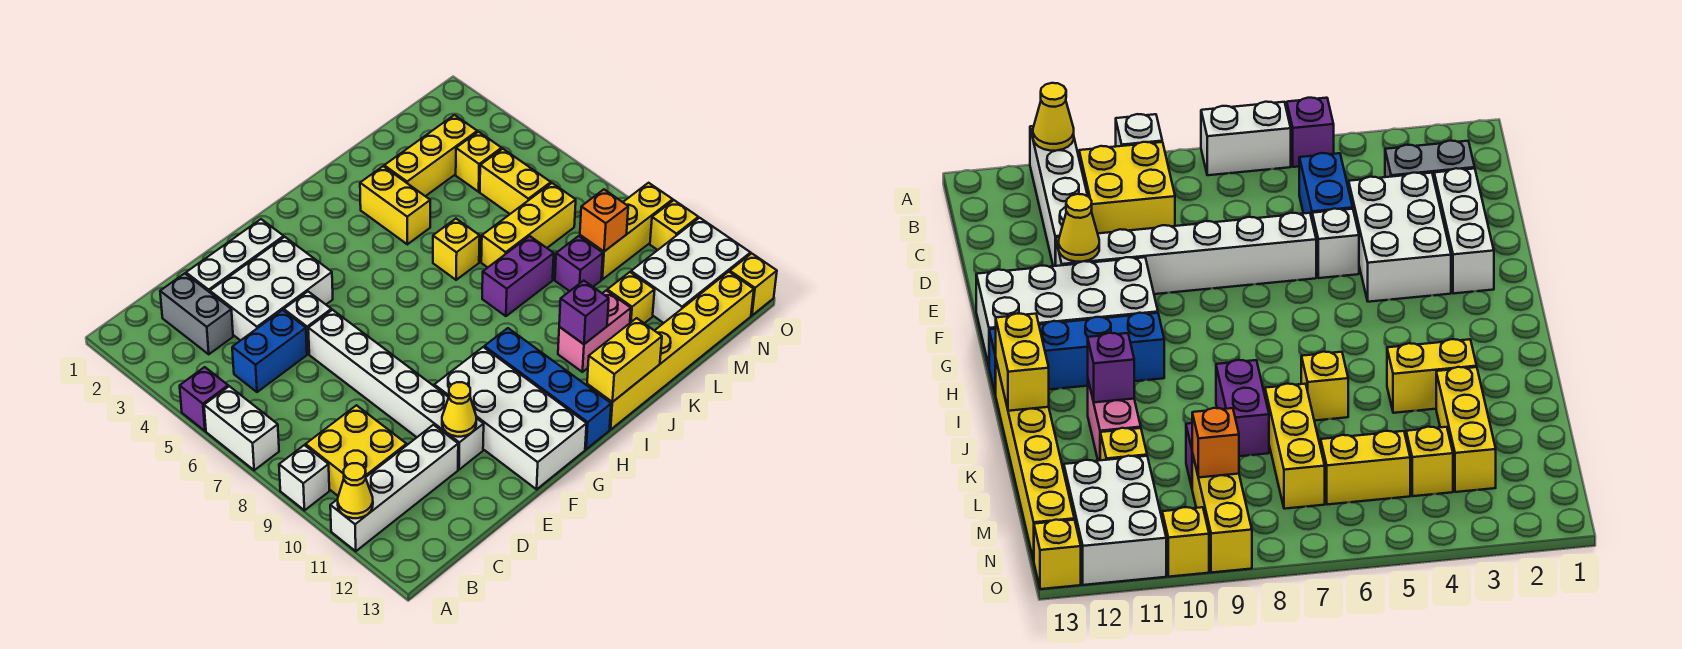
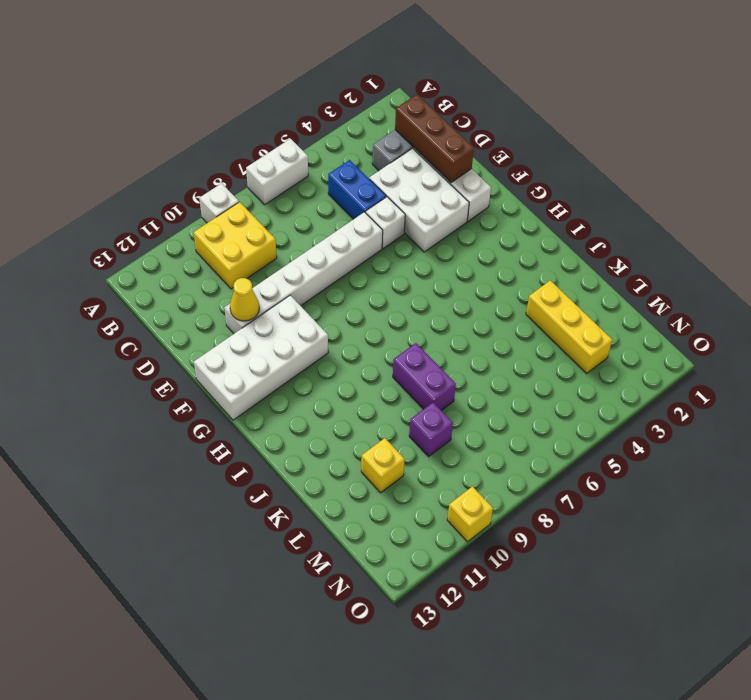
brown brick C2:E2 level 2 -> none
none -> purple brick A5 level 1
none -> white brick A11:D11 level 1
none -> blue brick H10:H13 level 1
none -> yellow brick I13:N13 level 1

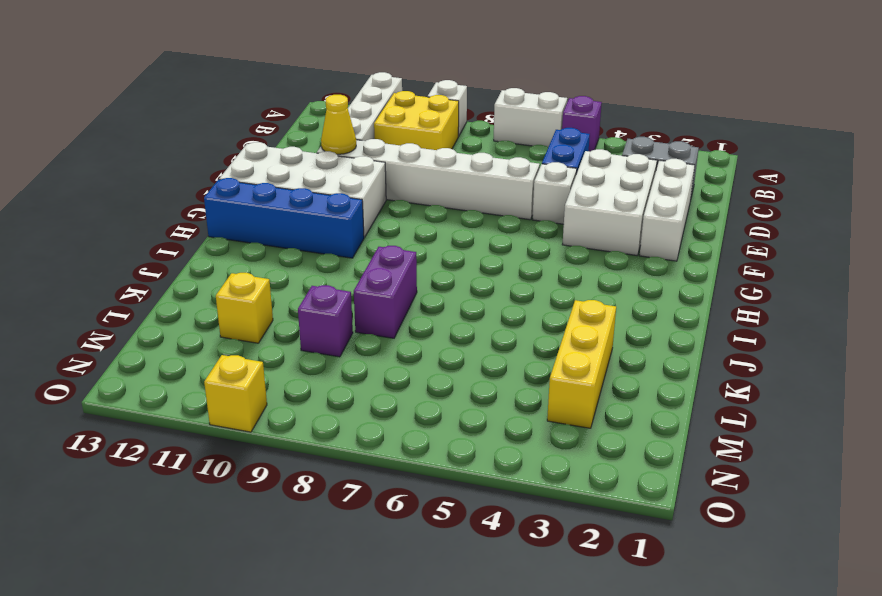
none -> yellow brick I13:N13 level 1
none -> yellow brick J3:J4 level 1
none -> yellow brick J6 level 1
none -> pink brick J11:K11 level 1

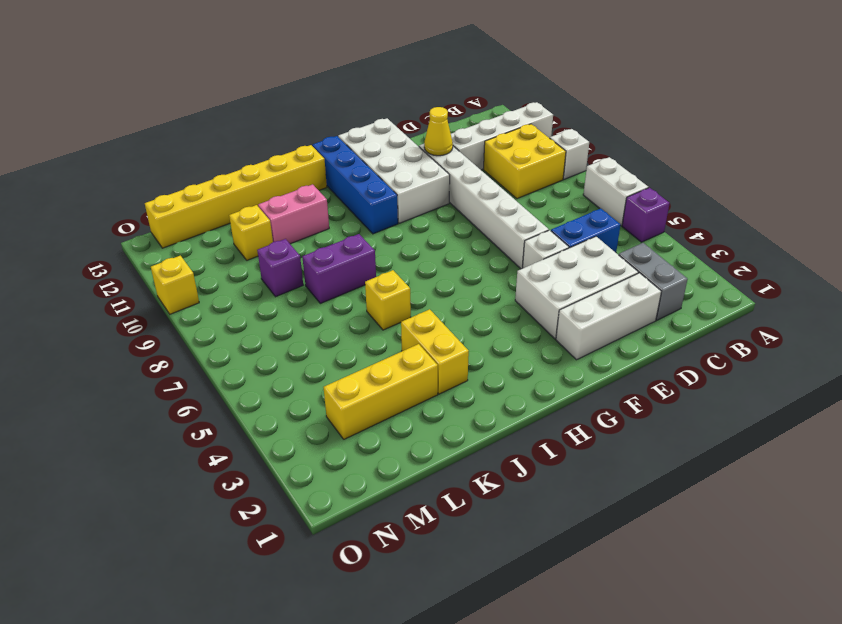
none -> yellow brick K7:M7 level 1
none -> yellow brick M4 level 1
none -> yellow brick M5:M6 level 1
none -> yellow brick M9:O9 level 1

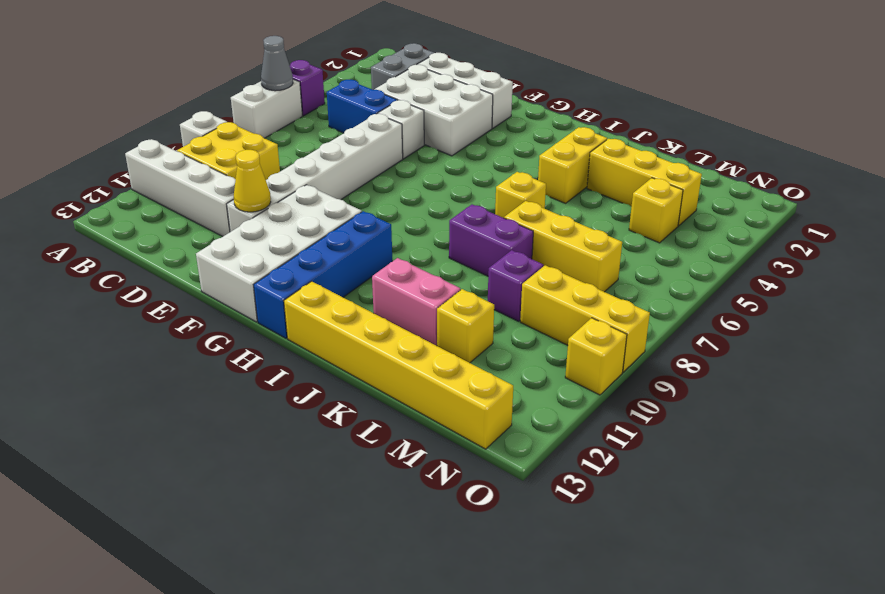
grey cone A6 level 2 -> none
none -> yellow brick M5:M6 level 1
none -> white brick M11:O12 level 1
none -> yellow brick O13 level 1
none -> yellow cone A11 level 2

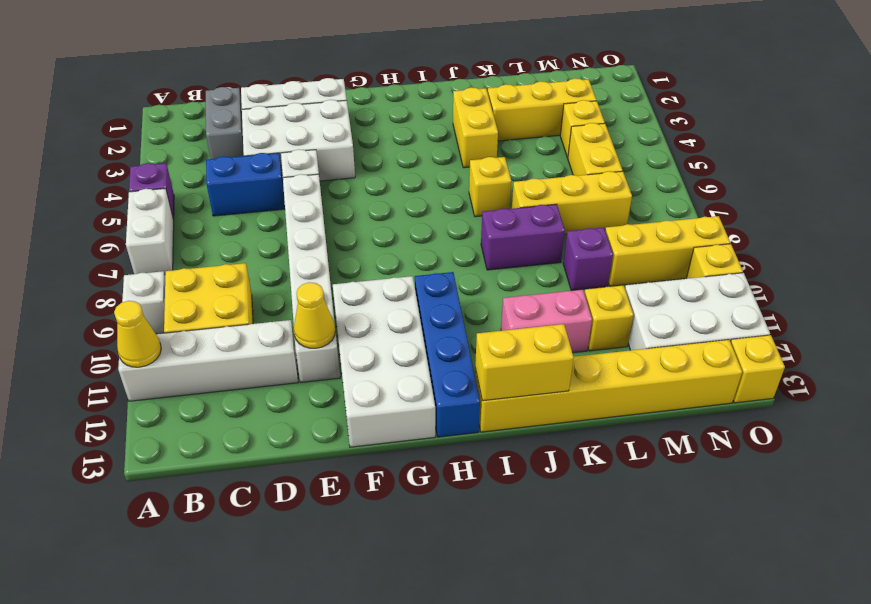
none -> purple brick J11 level 2
none -> orange brick M9 level 2

